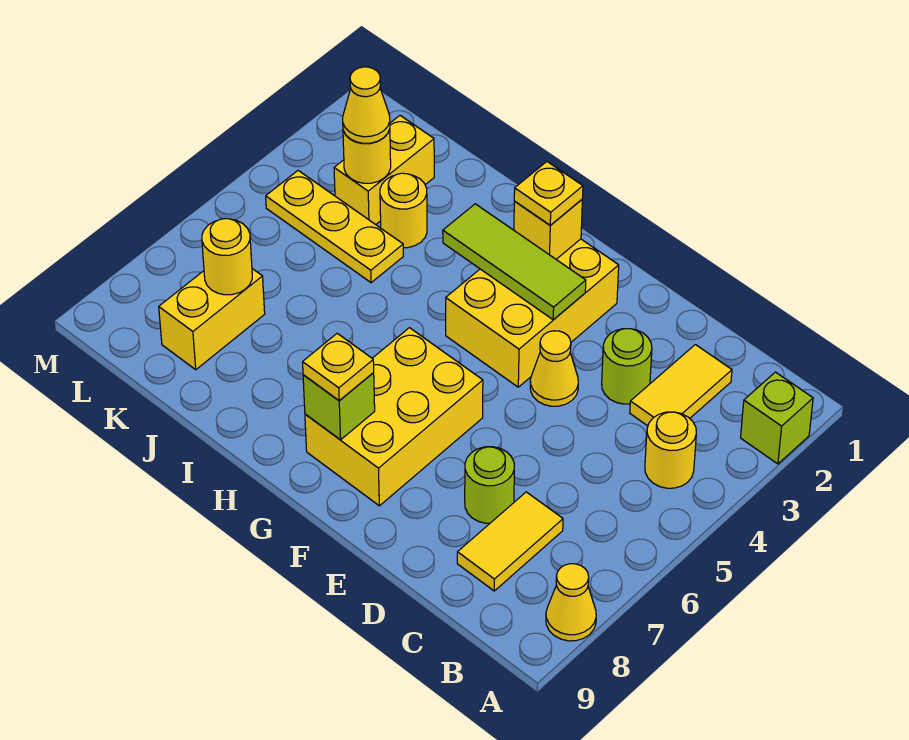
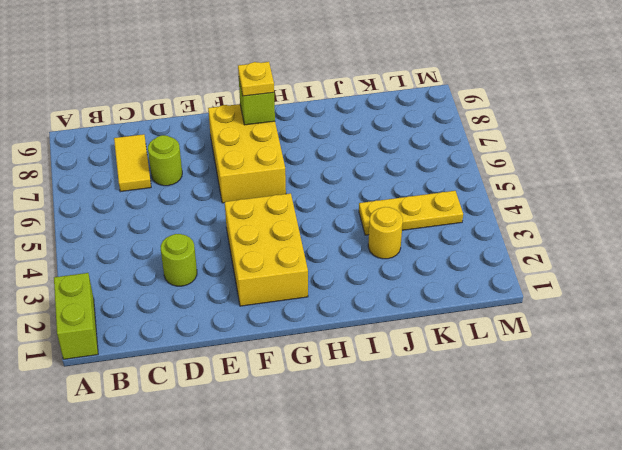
lime brick A1:A2 level 1 -> lime brick A2 level 1
none -> yellow cone A8 level 1
none -> yellow round brick B4 level 1
none -> yellow tile C2:C3 level 1

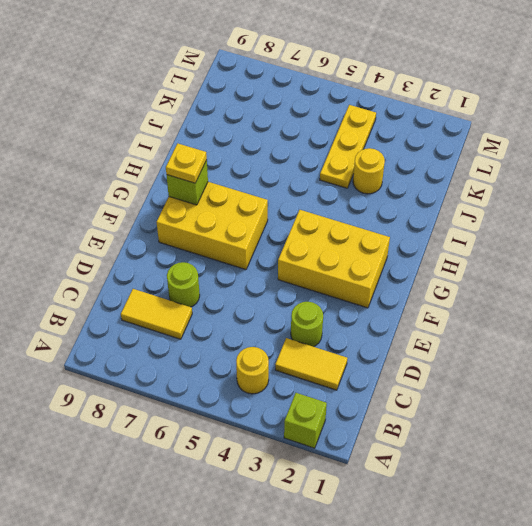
none -> yellow cone A8 level 1
none -> yellow cone E4 level 1
none -> yellow brick K2:K3 level 1

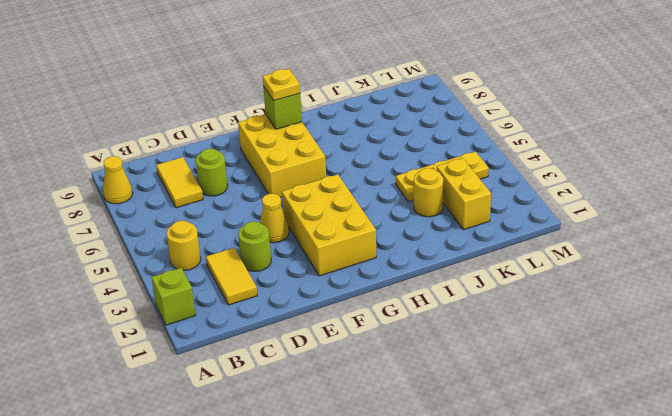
none -> yellow brick K7:K8 level 1
none -> lime tile F3:H3 level 2
none -> yellow brick G2 level 2

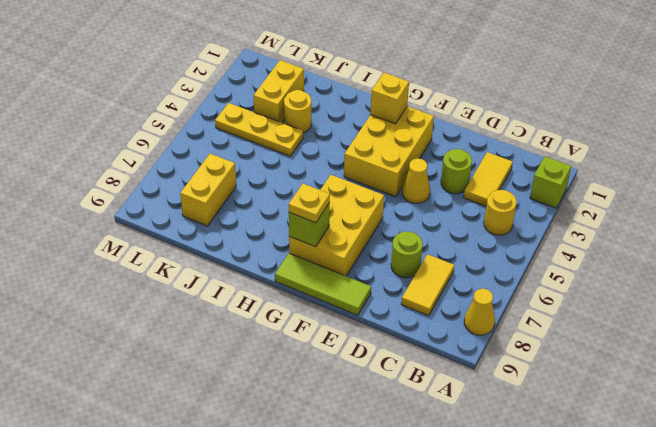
lime tile E9:G9 level 1 -> lime tile F3:H3 level 2
none -> yellow round brick K3 level 2
none -> yellow round brick K7 level 2
none -> yellow plate G2 level 3

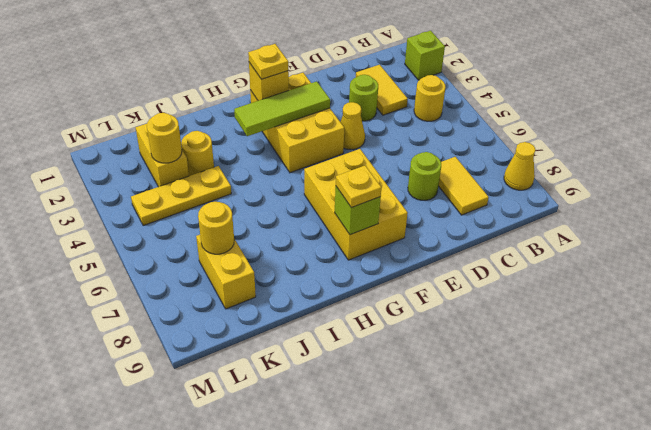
none -> yellow cone K3 level 3

